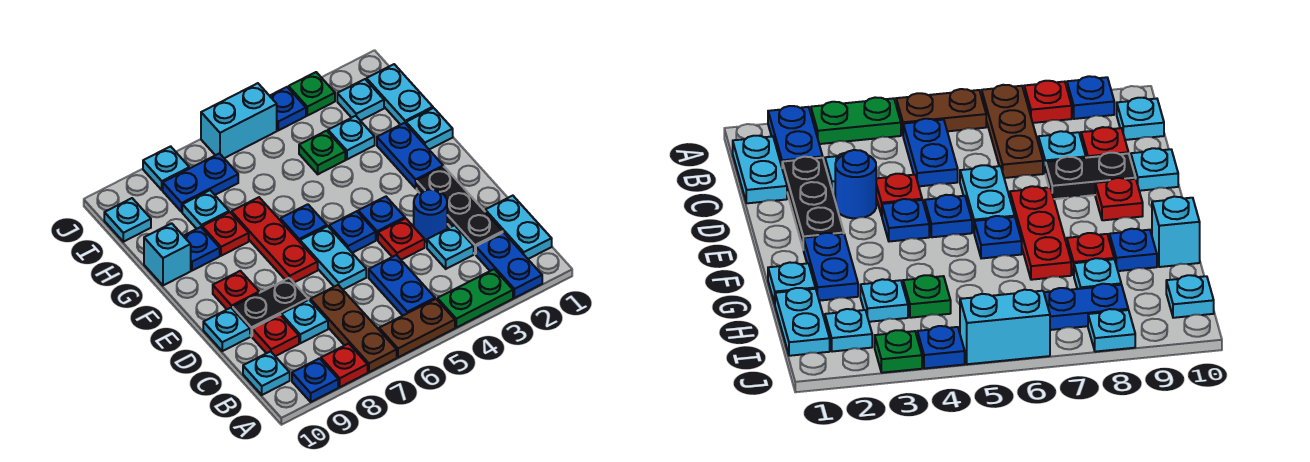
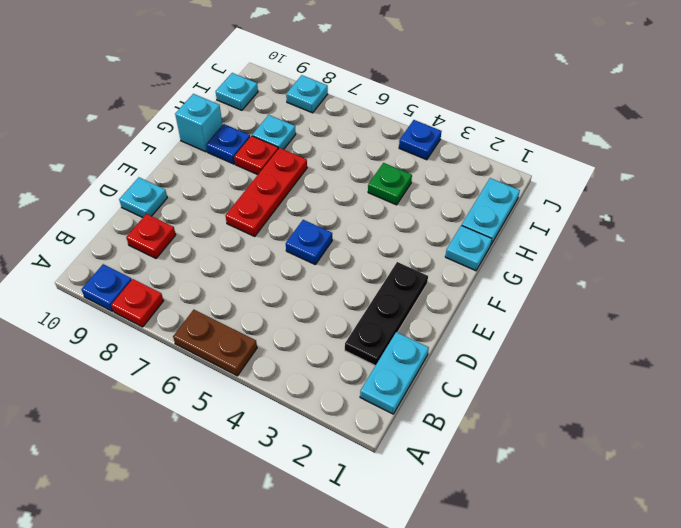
none -> blue plate A2:B2 level 1
none -> green plate A3:A4 level 1
none -> brown plate A7:C7 level 1
none -> blue plate B5:C5 level 1

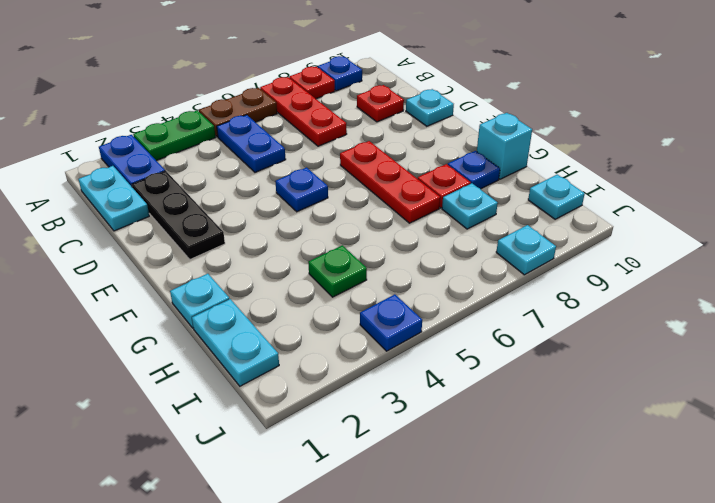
red plate A7:C7 level 1 -> brown plate A7:C7 level 1
none -> cyan plate B10 level 1
none -> cyan plate C3 level 1
none -> cyan plate C8 level 1
none -> blue round brick D3 level 1

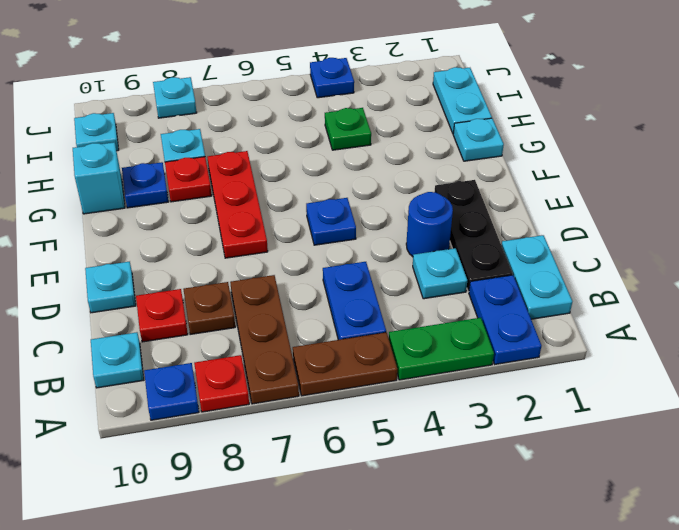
brown plate C8 level 1 -> cyan plate C8 level 1
none -> red plate D4 level 1
none -> cyan plate D6:E6 level 1
none -> black plate D8:D9 level 1
none -> blue plate E4 level 1

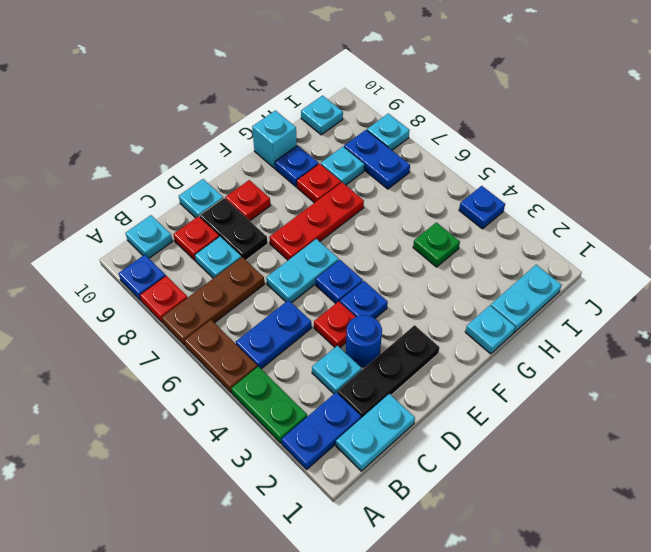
none -> blue plate F2:G2 level 1
none -> blue plate F6 level 1
none -> cyan plate H3 level 1
none -> cyan plate I2 level 1

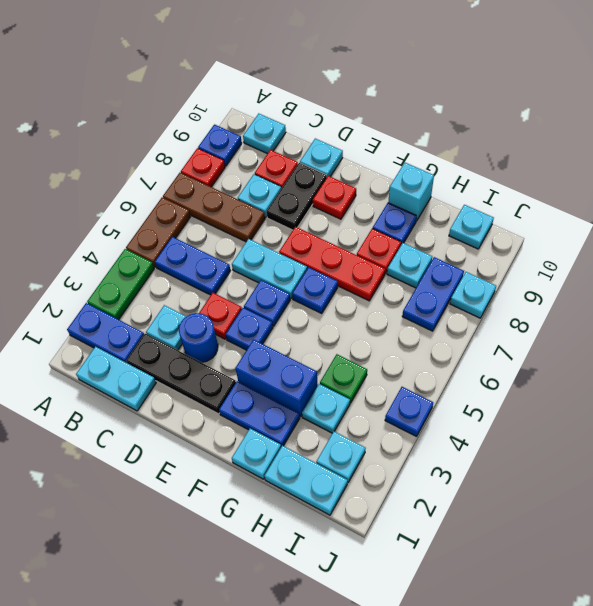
blue brick F3:G3 level 1 -> none
none -> green plate J3 level 1
none -> cyan brick J5:J6 level 1

